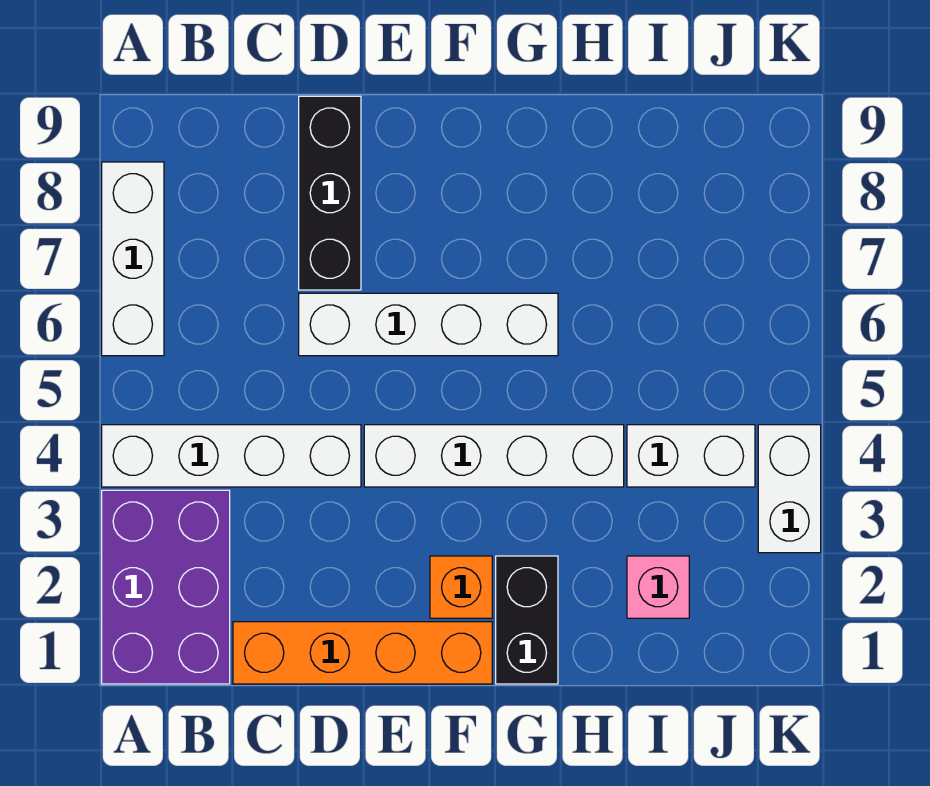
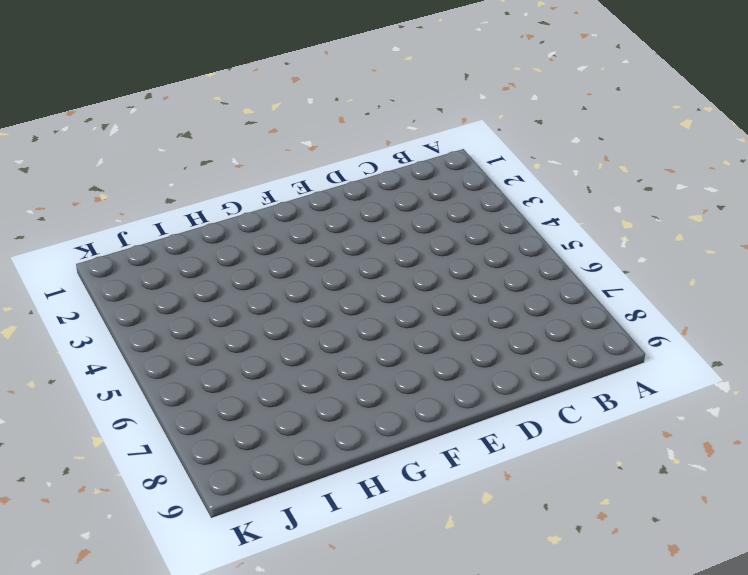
none -> purple brick A1:B3 level 1
none -> white brick A4:D4 level 1
none -> white brick A6:A8 level 1

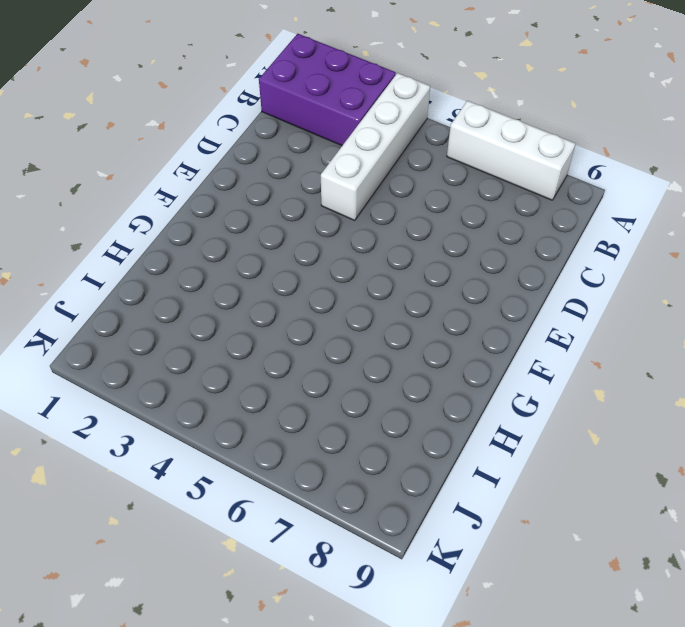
none -> orange brick C1:F1 level 1
none -> white brick D6:G6 level 1
none -> black brick D7:D9 level 1

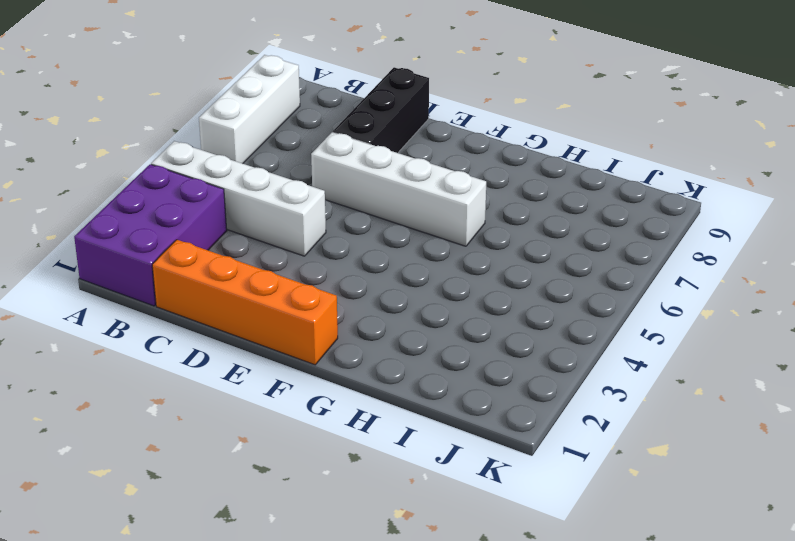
none -> white brick E4:H4 level 1
none -> orange brick F2 level 1
none -> black brick G1:G2 level 1

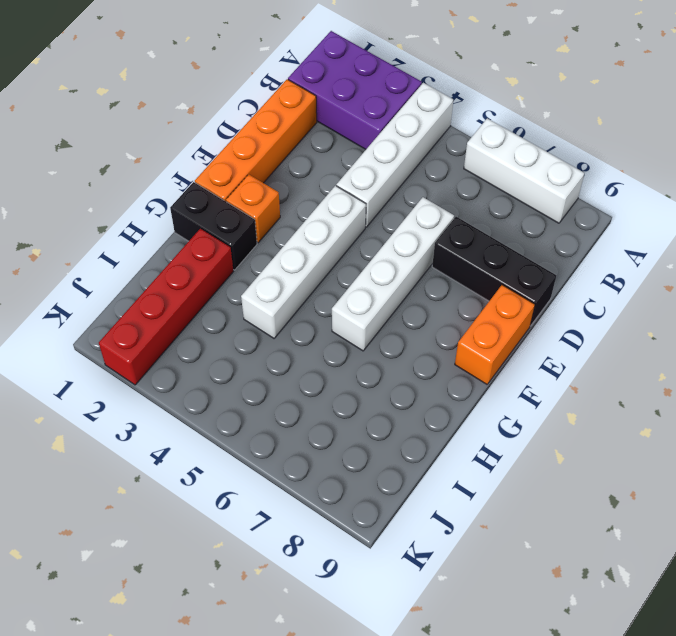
orange brick E9:F9 level 1 -> none
red brick H2:K2 level 1 -> pink brick I2 level 1
none -> white brick I4:J4 level 1
none -> white brick K3:K4 level 1

